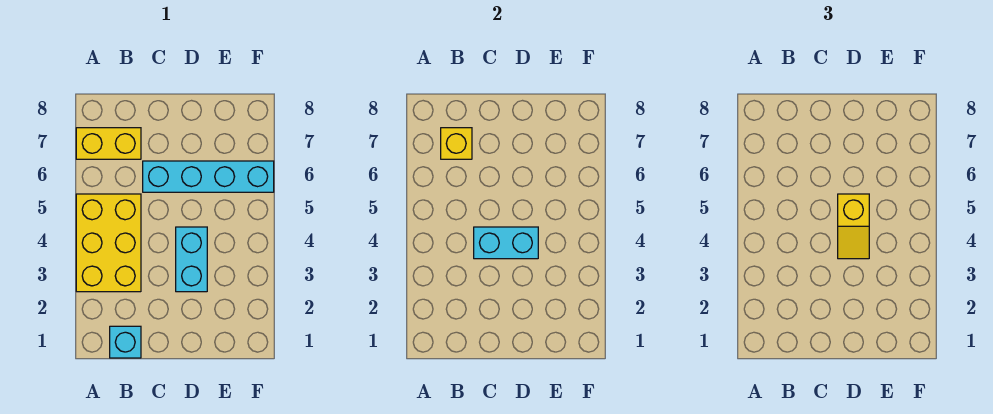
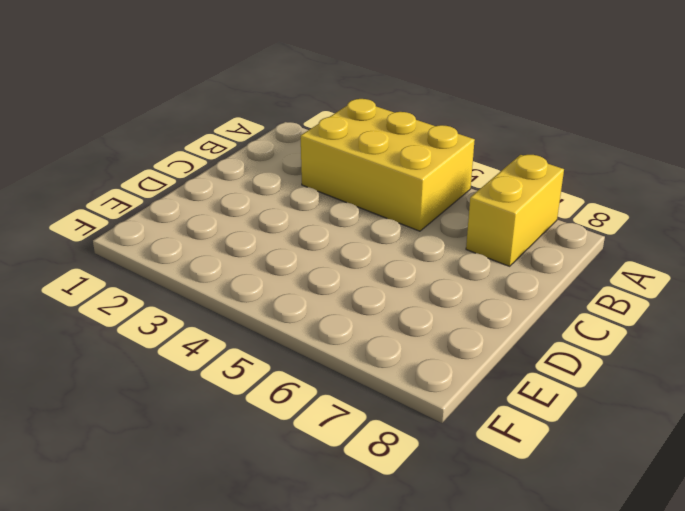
none -> cyan brick B1 level 1
none -> cyan brick C6:F6 level 1

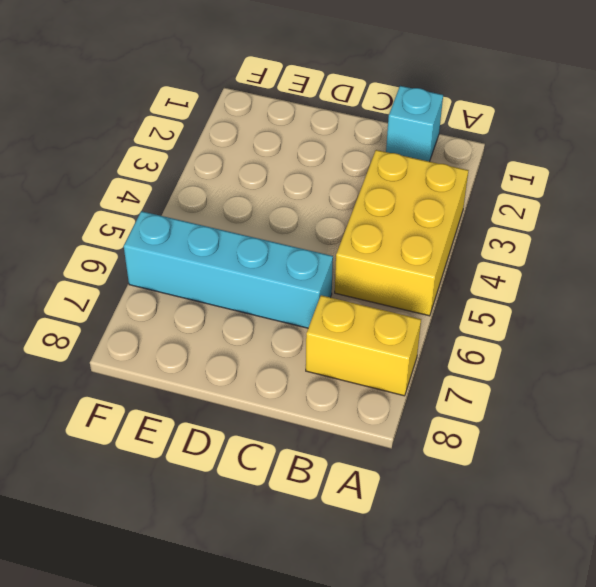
none -> cyan brick D3:D4 level 1
none -> yellow brick B7 level 2

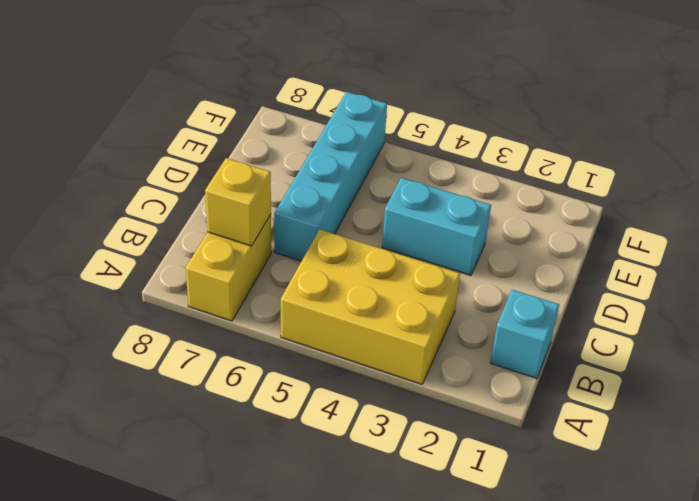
none -> cyan brick C4:D4 level 2
none -> yellow slope D4:D5 level 3 top 5

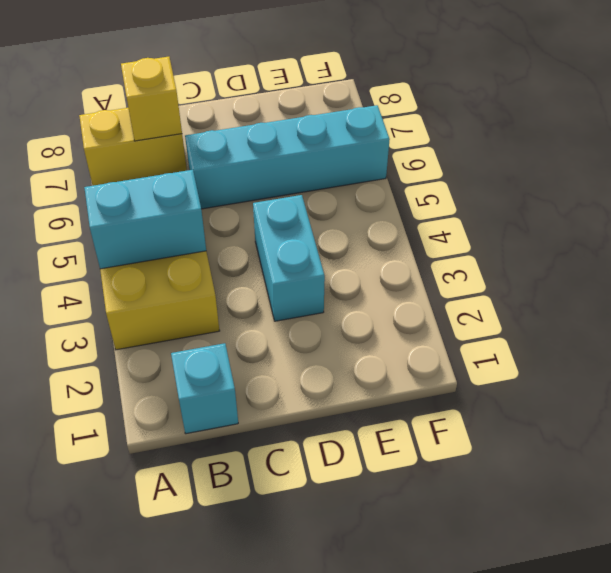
cyan brick A4:B4 level 2 -> cyan brick C4:D4 level 2
none -> yellow slope D4:D5 level 3 top 5

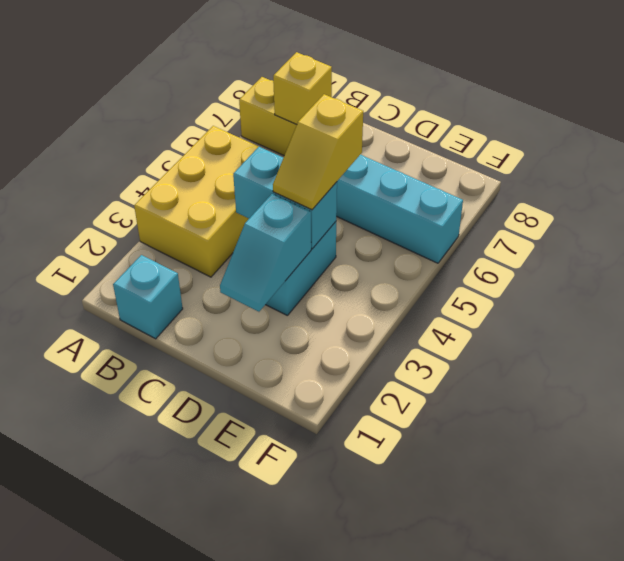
cyan slope D2:D3 level 2 top 3 -> none

